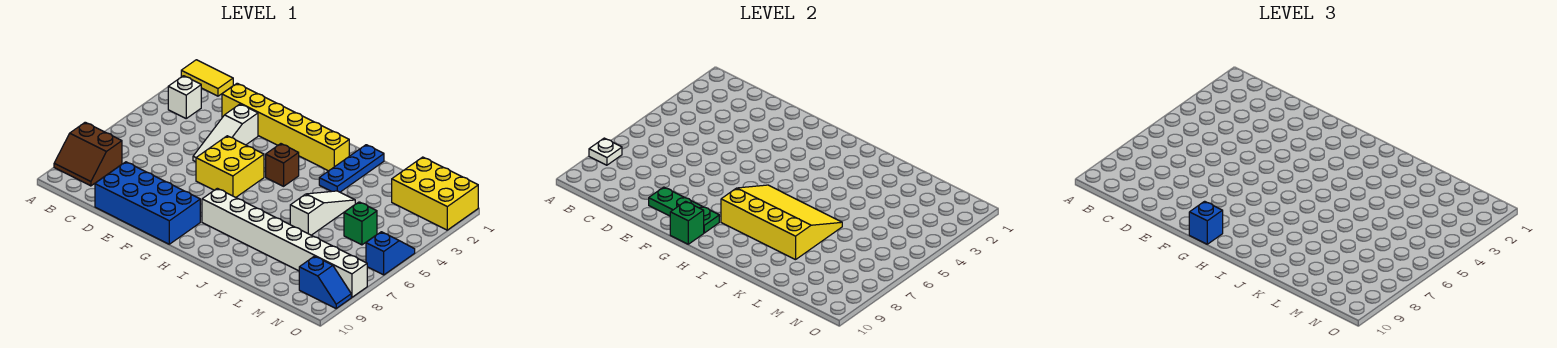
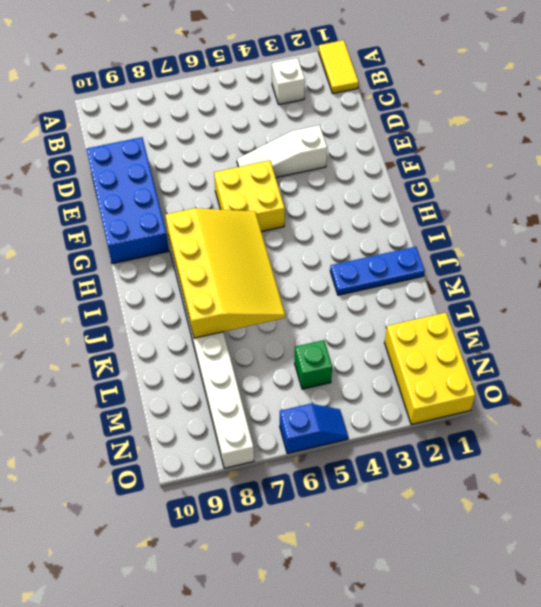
none -> brown slope A8:B9 level 1 top 8
none -> yellow brick D2:I2 level 1
none -> brown brick H4 level 1

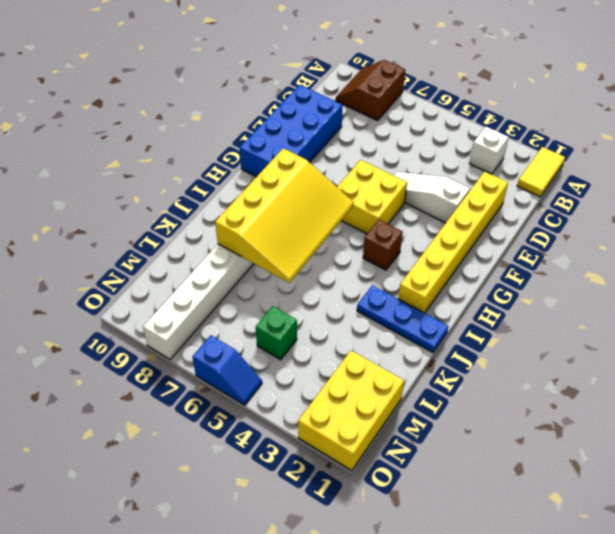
none -> white slope K4:K6 level 1 top 6
none -> blue slope N9:O9 level 1 top N
none -> white plate A8 level 2

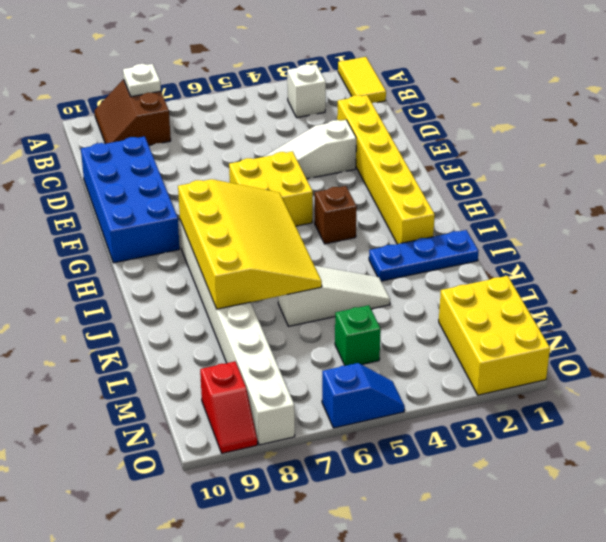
red slope N9:O9 level 1 top N -> blue slope N9:O9 level 1 top N
none -> green plate E9:G9 level 2
none -> green brick G10 level 2
none -> blue brick G10 level 3

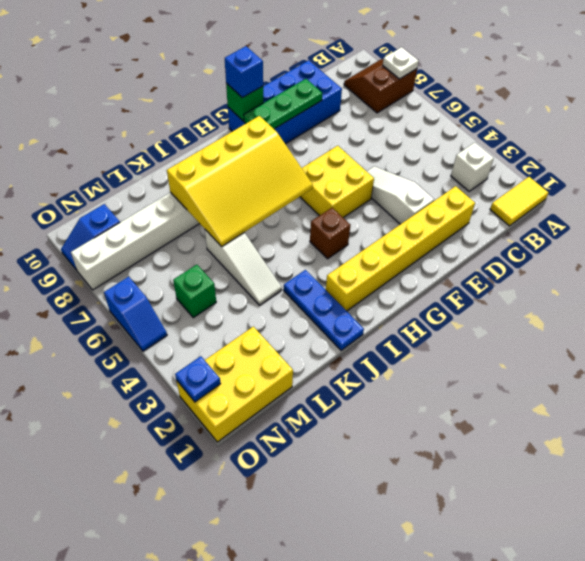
blue plate O2 level 2 -> none

